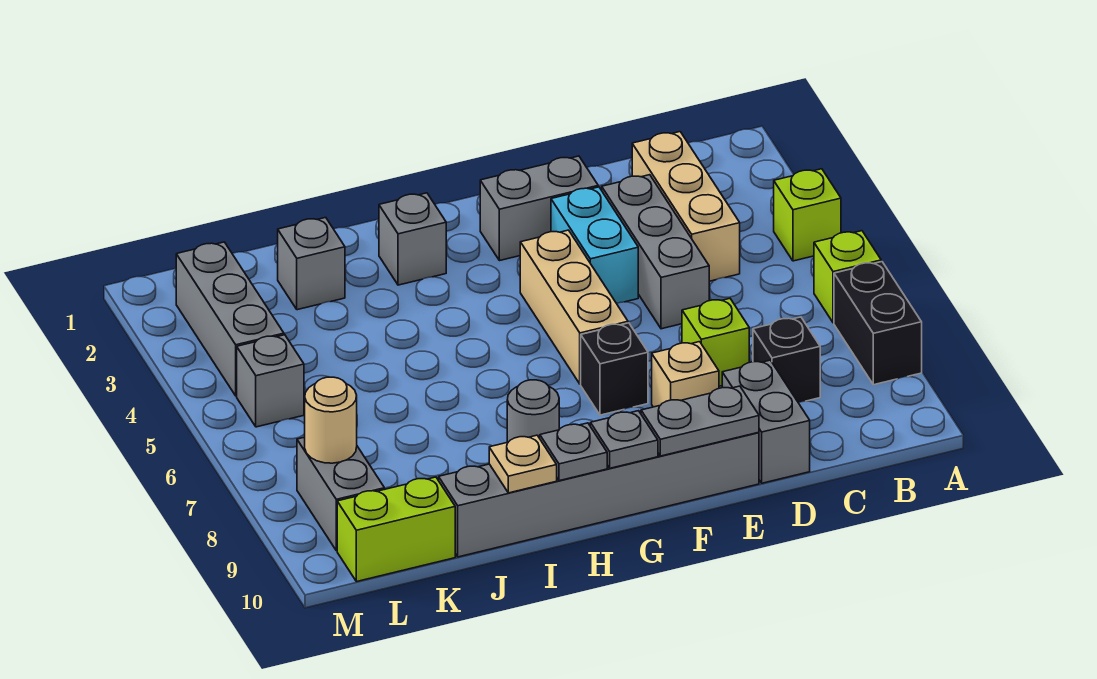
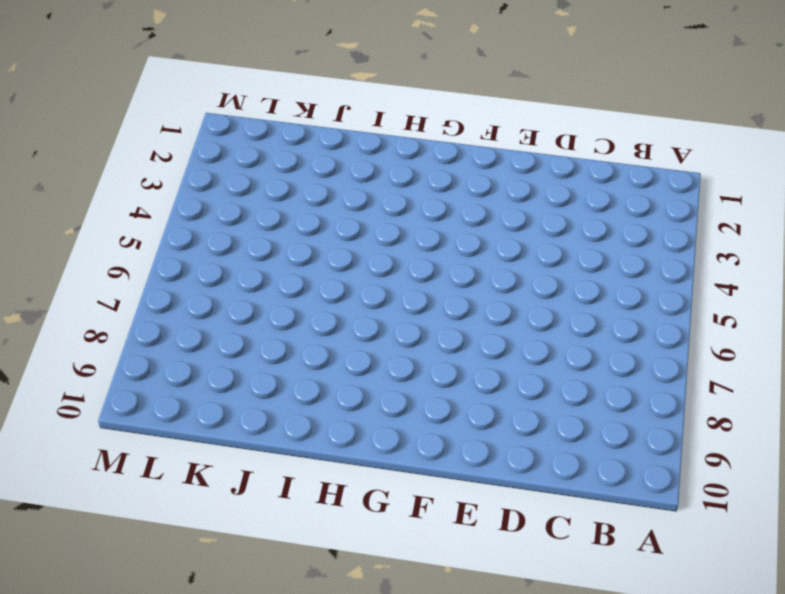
none -> lime brick A4 level 1
none -> lime brick A6 level 1
none -> black brick A7:A8 level 1

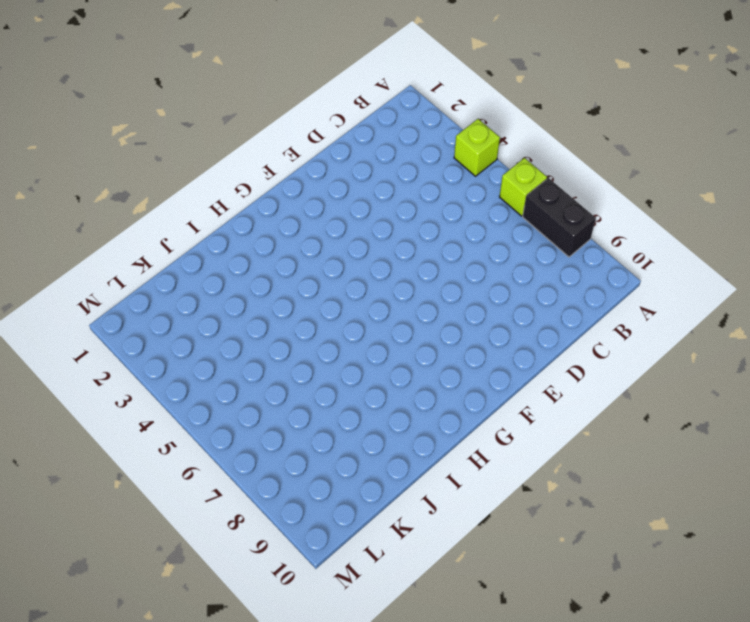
none -> tan brick C2:C4 level 1
none -> black brick C8 level 1
none -> grey brick D3:D5 level 1

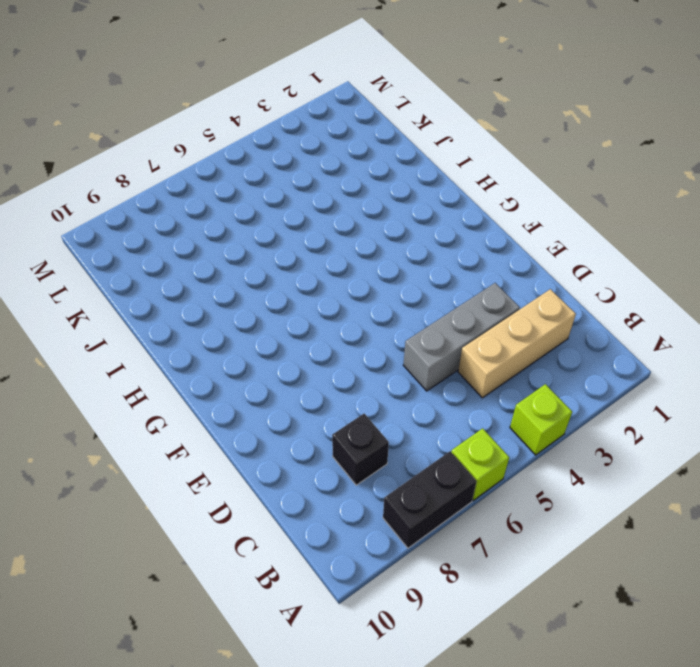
none -> lime brick D7 level 1
none -> grey brick D9:D10 level 1
none -> grey brick E2:F2 level 1

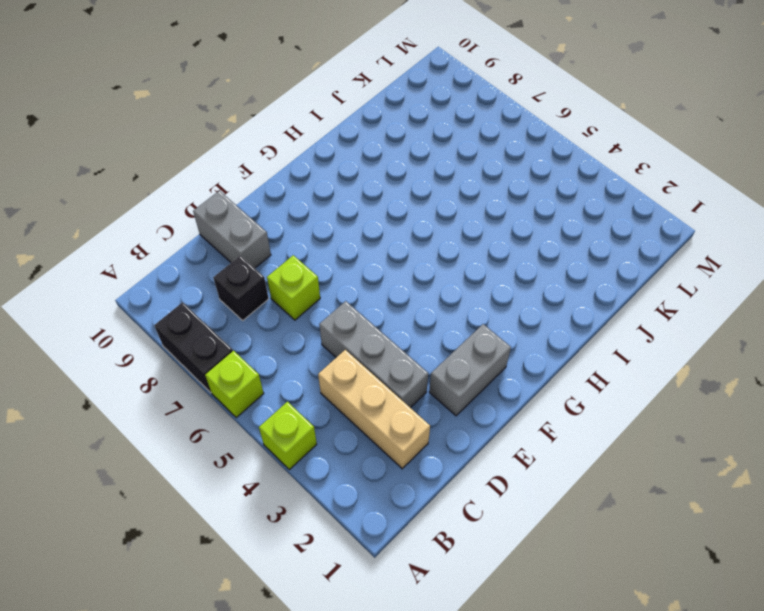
none -> cyan brick E3:E4 level 1
none -> tan brick E8 level 1
none -> grey brick E10:J10 level 1

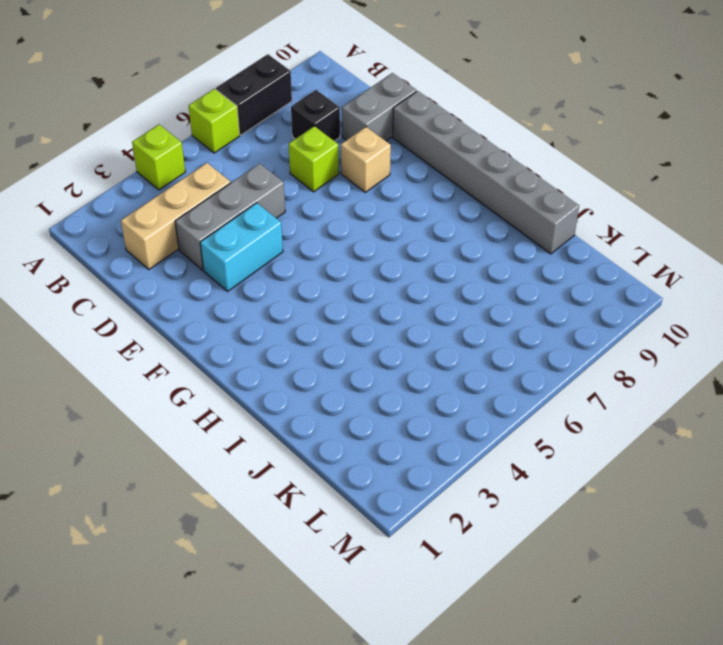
none -> grey brick E2:F2 level 1
none -> tan brick F4:F6 level 1
none -> black brick F7 level 1

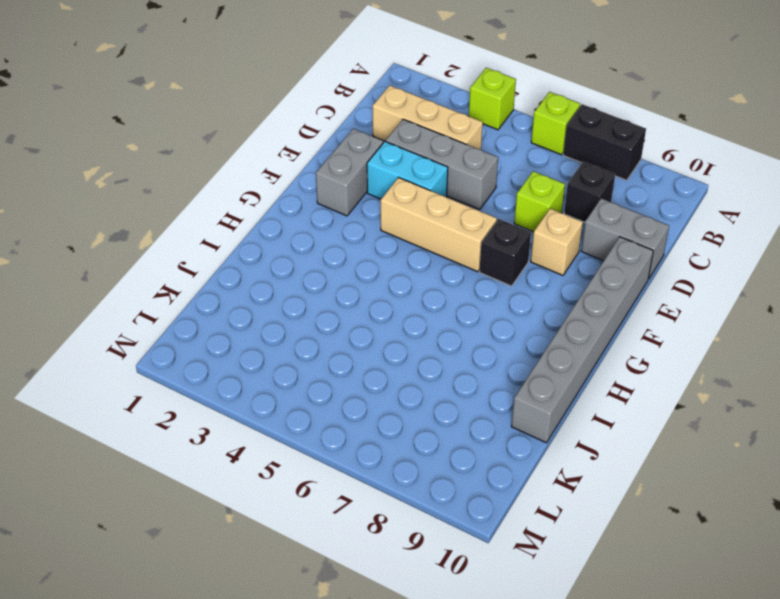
none -> grey brick H2 level 1
none -> grey round brick H8 level 1
none -> grey brick J2 level 1

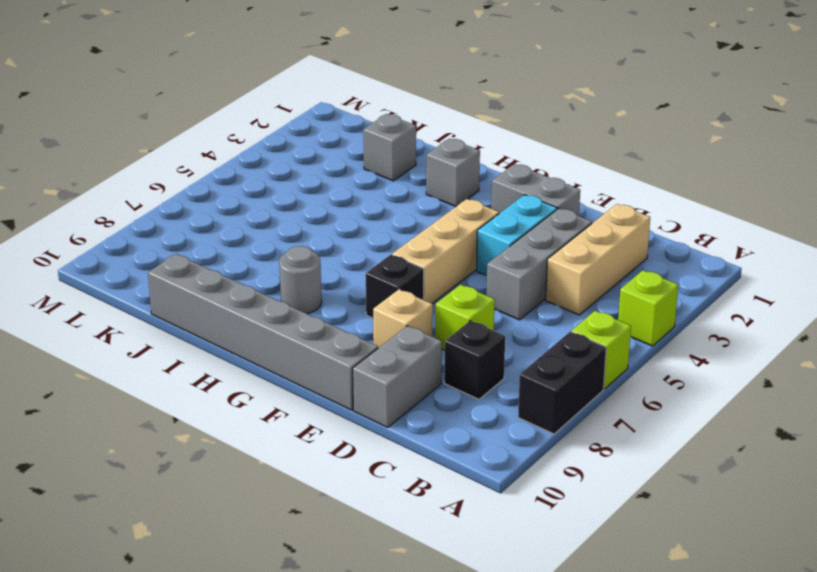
none -> lime brick K10:L10 level 1
none -> grey brick L2:L4 level 1
none -> grey brick L5 level 1

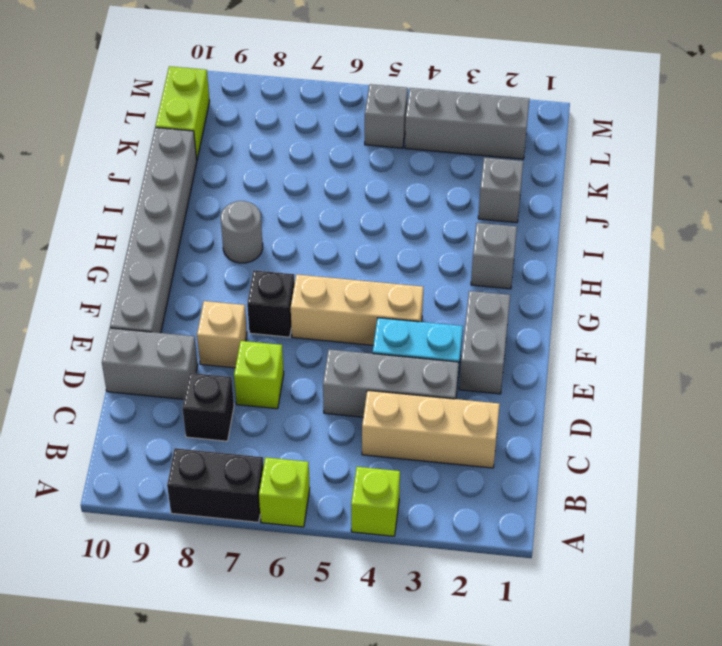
none -> grey brick L8:L9 level 1
none -> grey plate E10:F10 level 2
none -> grey plate G10 level 2

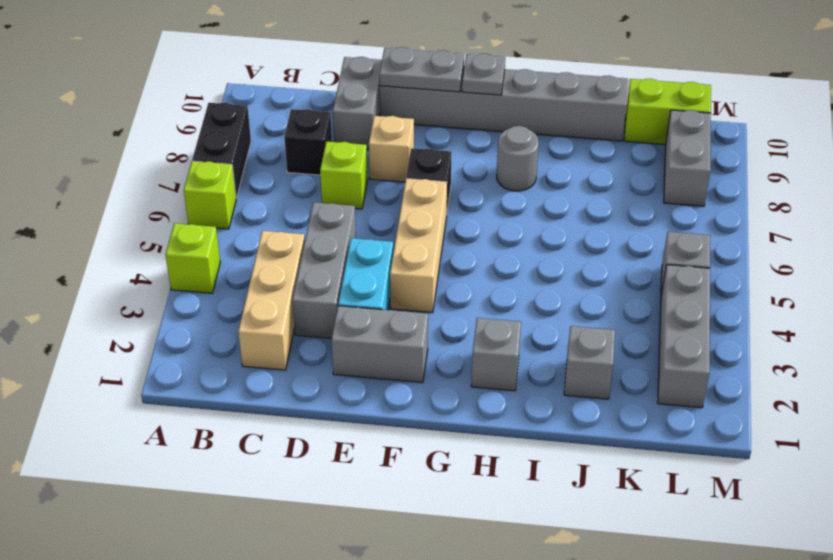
none -> grey plate H10 level 2
none -> tan plate I10 level 2
none -> tan round brick L8 level 2

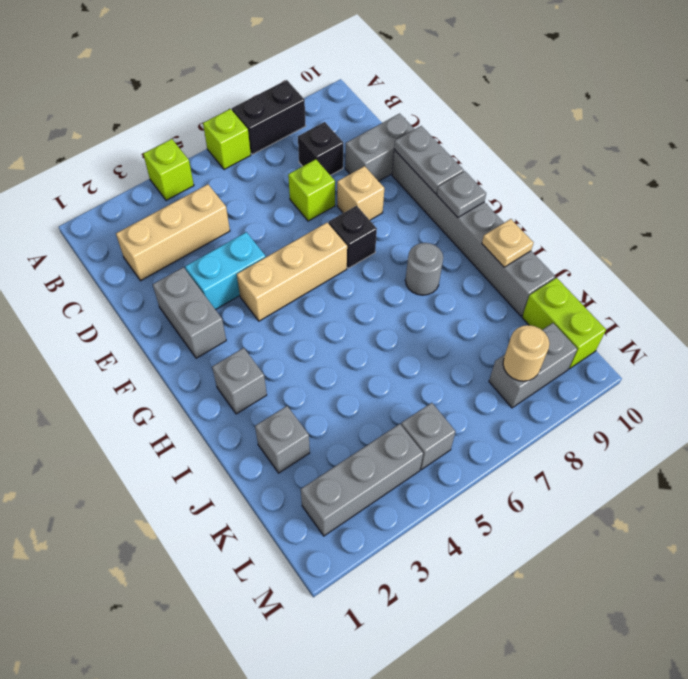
none -> grey brick D3:D5 level 1
none -> grey plate H10 level 2

